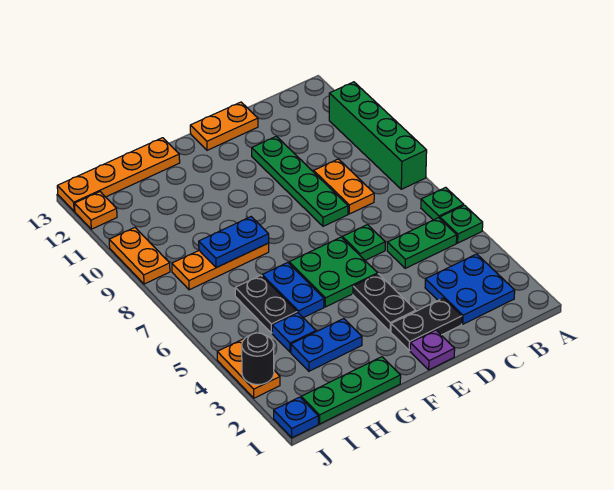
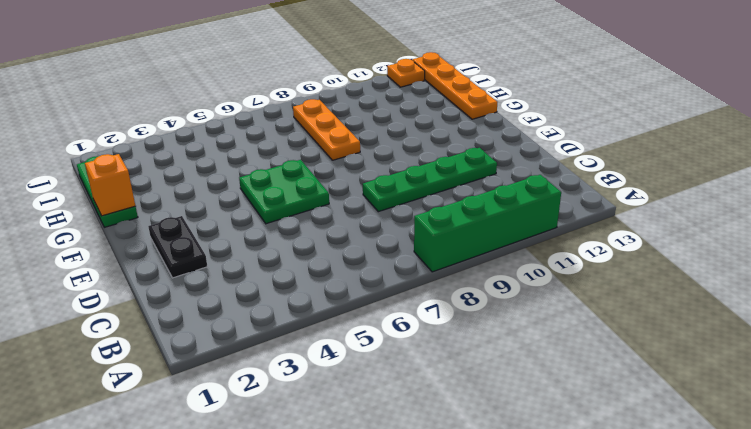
orange brick G1 level 2 -> none
none -> green plate A5 level 1
none -> green plate A6 level 1
none -> blue plate B2:C3 level 1

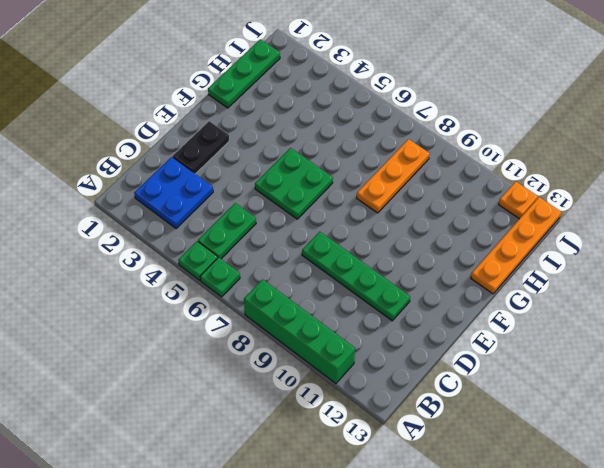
none -> orange plate C8:C9 level 1
none -> green plate D6 level 1
none -> orange plate D13:E13 level 1

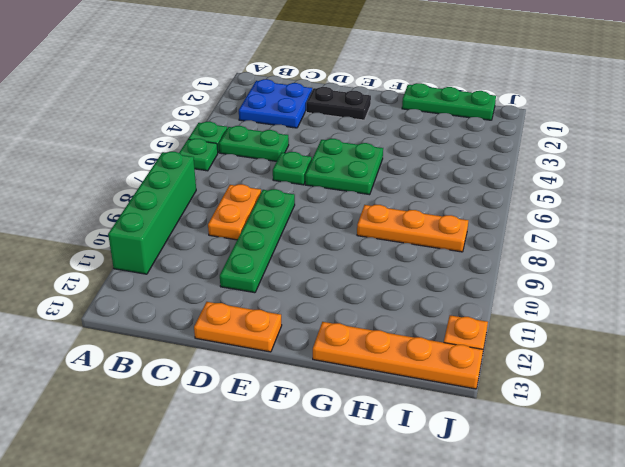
none -> purple plate E1 level 1
none -> black plate E3:E4 level 1
none -> blue plate G3:H3 level 1

